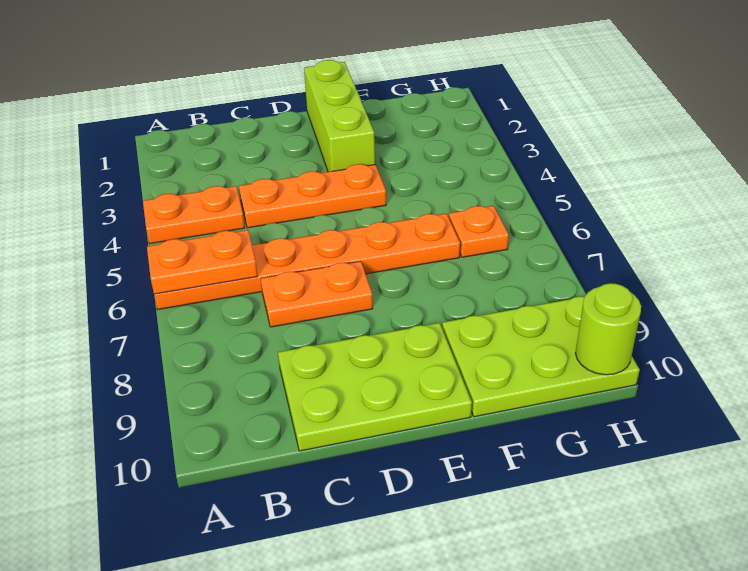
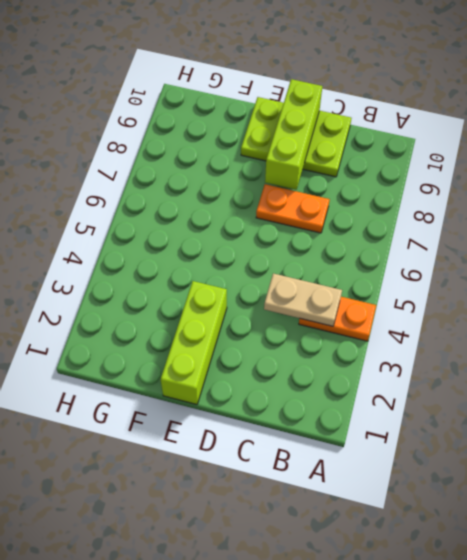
tan plate B4:C4 level 2 -> none
lime brick D8:D10 level 2 -> none
none -> orange plate A6:F6 level 1
none -> orange plate C4:E4 level 1

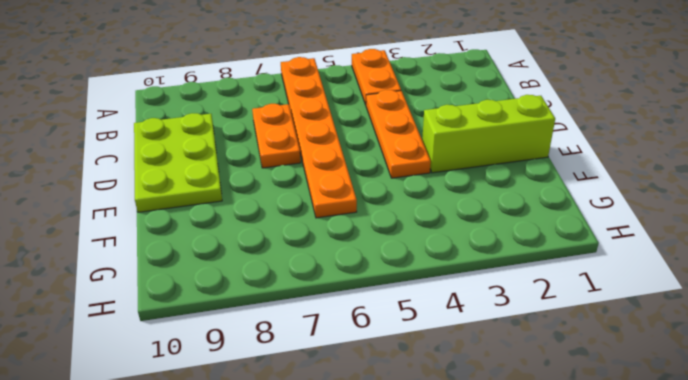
none -> lime plate F9:H10 level 1
none -> orange plate G6 level 1

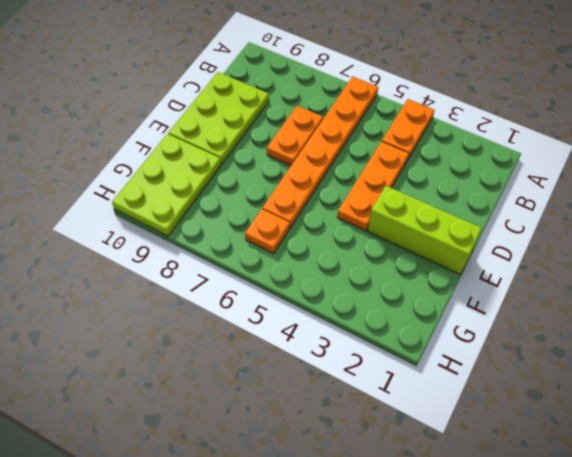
none -> orange plate A6:B6 level 2
none -> lime round brick H10 level 2

